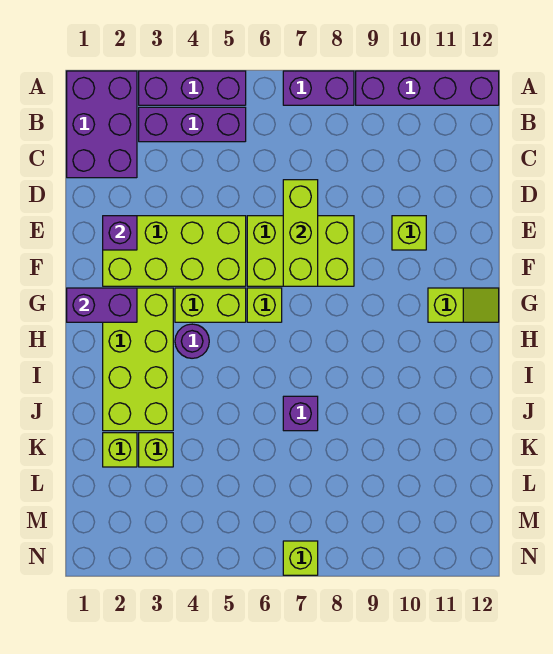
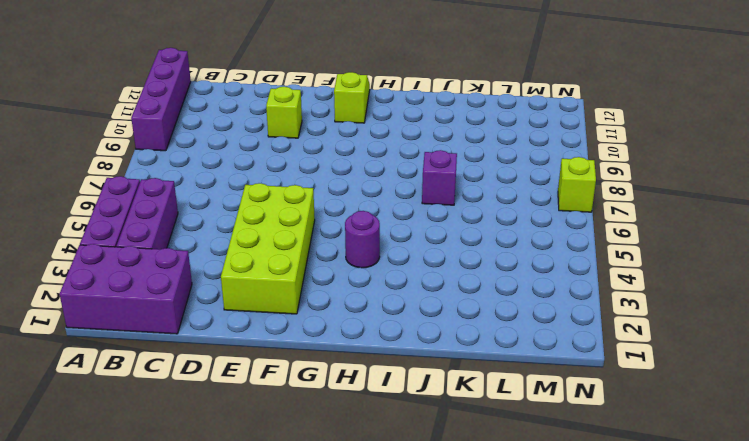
none -> purple brick A7:A8 level 1
none -> lime brick E6:F8 level 1
none -> lime brick G2:J3 level 1

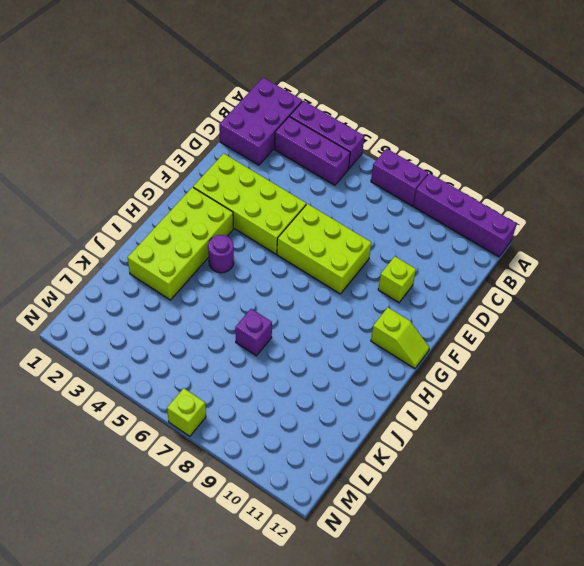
none -> lime brick G4:G5 level 1
none -> lime brick G6 level 1
none -> lime brick K2 level 1

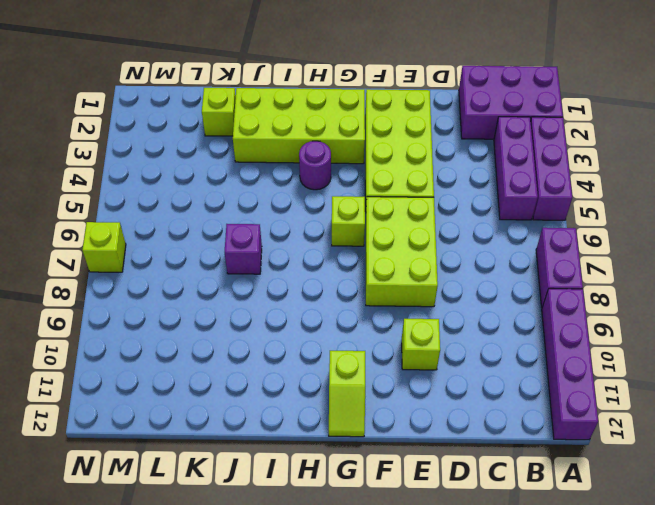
none -> lime brick G4:G5 level 1
none -> lime brick K3 level 1
none -> lime brick D7:F7 level 2

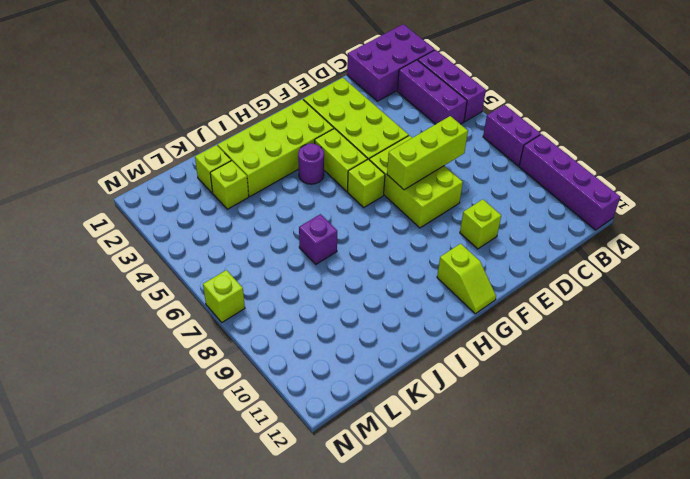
none -> purple brick E2 level 2
none -> purple brick G1:G2 level 2

